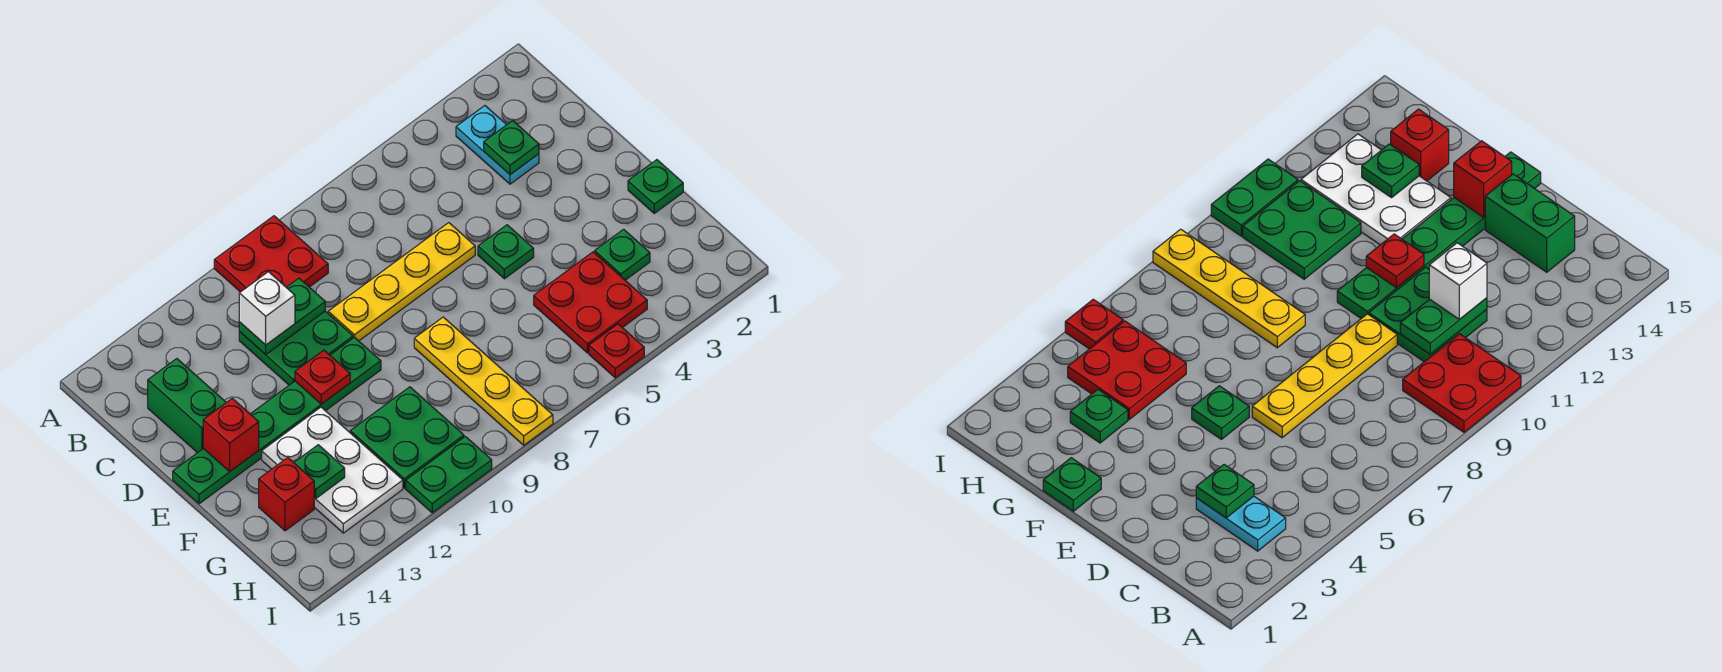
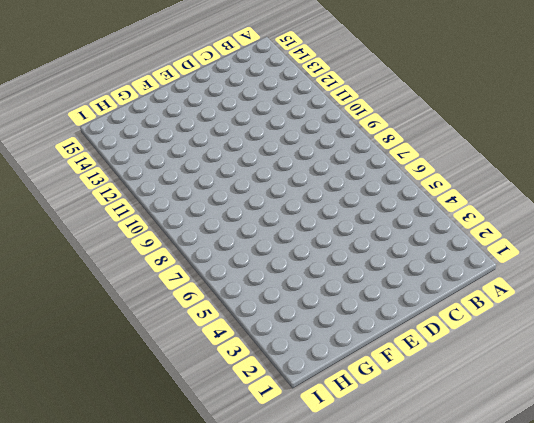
none -> red plate A9:B10 level 1
none -> cyan plate B3:C3 level 1
none -> green plate C10:D11 level 1

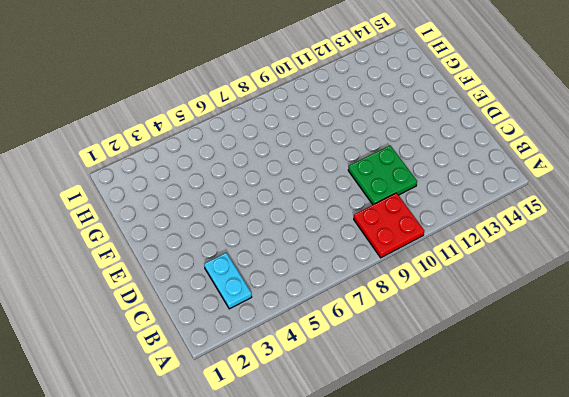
none -> green brick C14:D14 level 1
none -> yellow plate D6:D9 level 1
none -> green plate E5 level 1

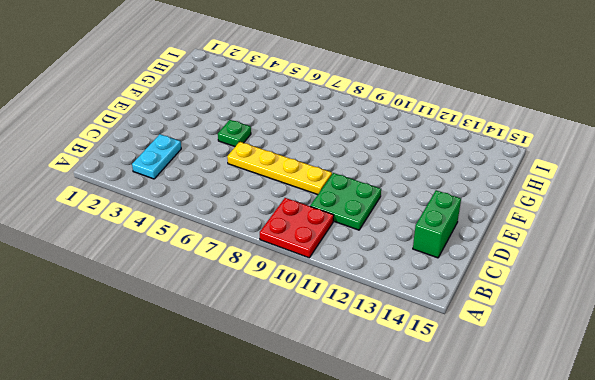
none -> green plate E10:E15 level 1
none -> green plate F1 level 1
none -> yellow plate F8:I8 level 1

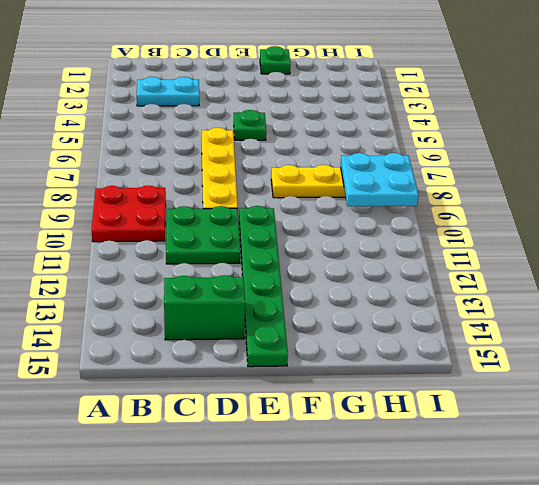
cyan plate H8:I9 level 2 -> none
none -> white plate F12:H13 level 1
none -> green plate G3 level 1
none -> red plate G4:H5 level 1

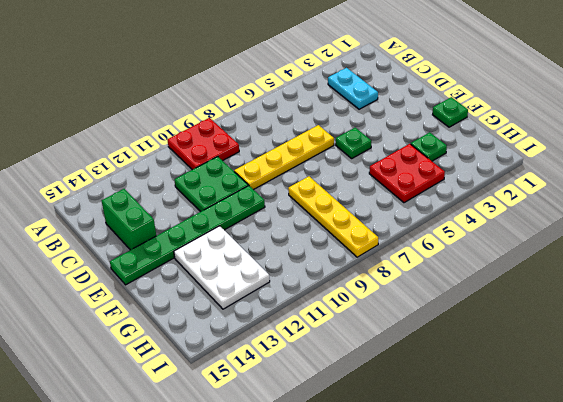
none -> green plate G10:H11 level 1
none -> red brick G14 level 1
none -> red plate I5 level 1

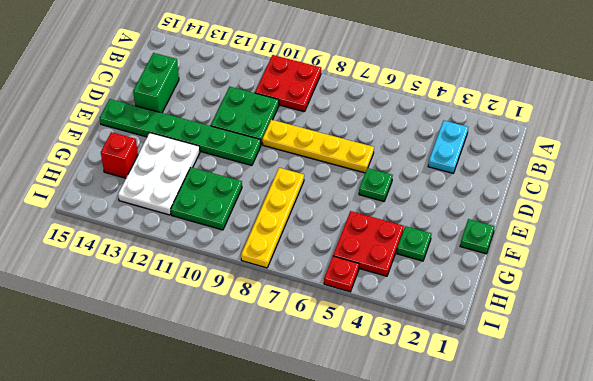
none -> green plate I10:I11 level 1
none -> green plate C3 level 2
none -> green plate C10:C11 level 2

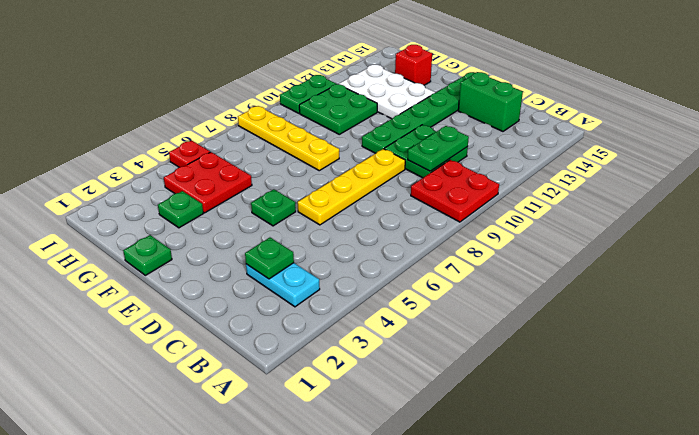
none -> red plate E11 level 2
none -> red brick E14 level 2
none -> green plate G13 level 2

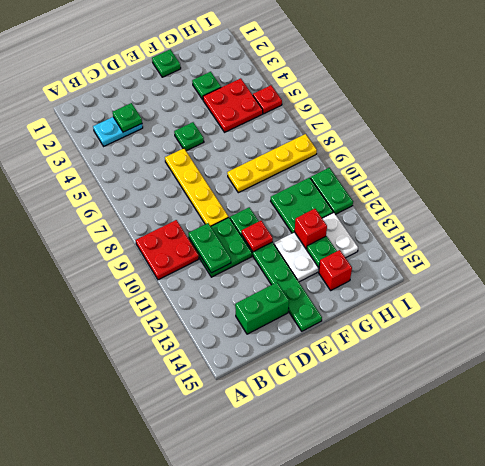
red brick G12 level 2 -> red brick E14 level 2
none -> white brick C11 level 3

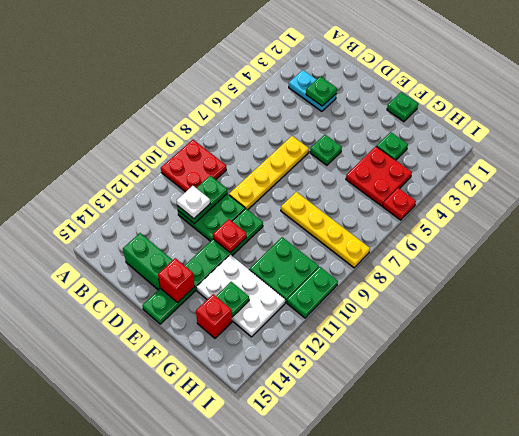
white plate C11 level 3 -> white brick C11 level 3

